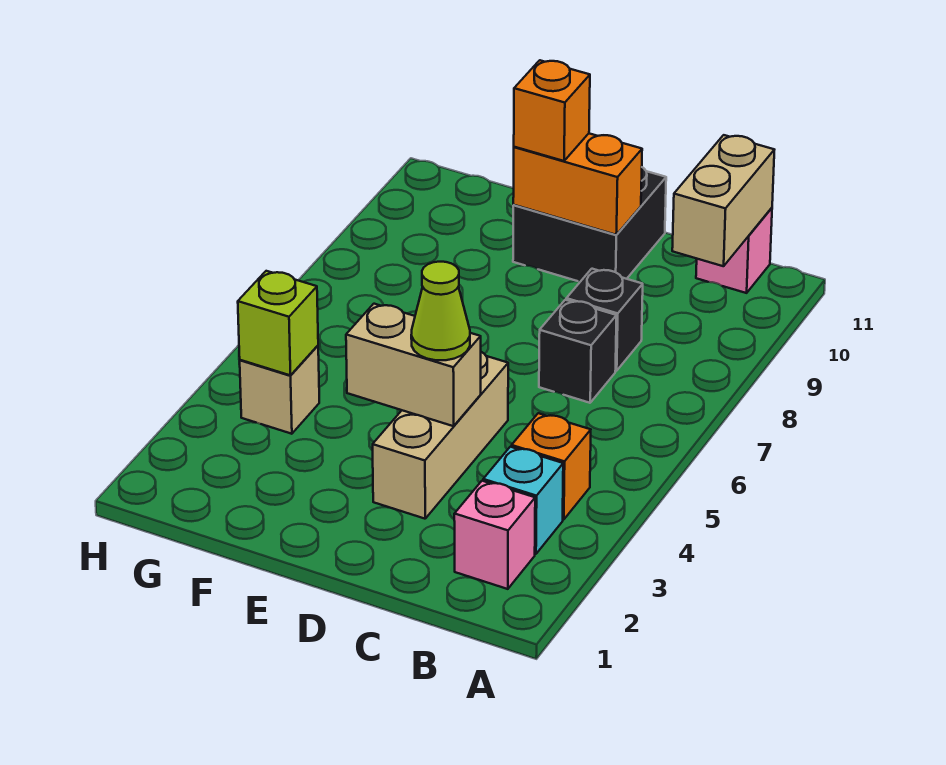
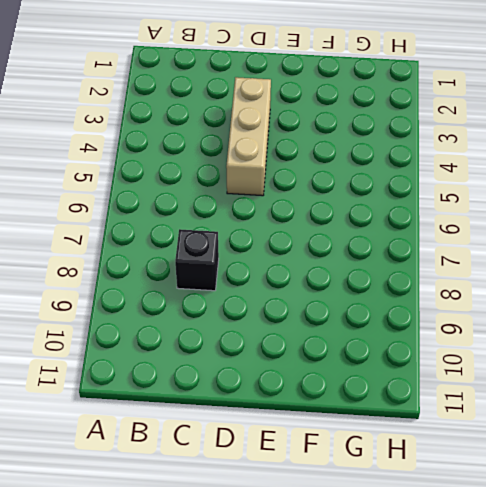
none -> pink brick B2 level 1
none -> cyan brick B3 level 1
none -> orange brick B4 level 1

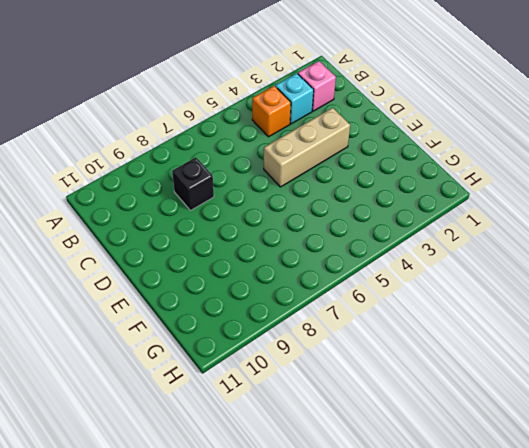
none -> pink brick B11 level 1
none -> black brick C7 level 1
none -> black brick D10:E11 level 1

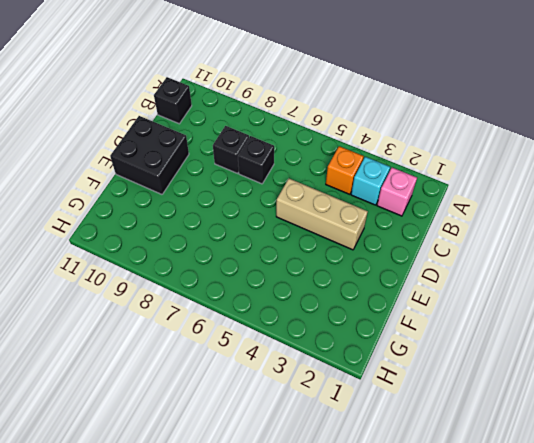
black brick B11 level 1 -> pink brick B11 level 1
none -> tan brick G4 level 1
none -> tan brick B10:B11 level 2
none -> tan brick D4:E4 level 2

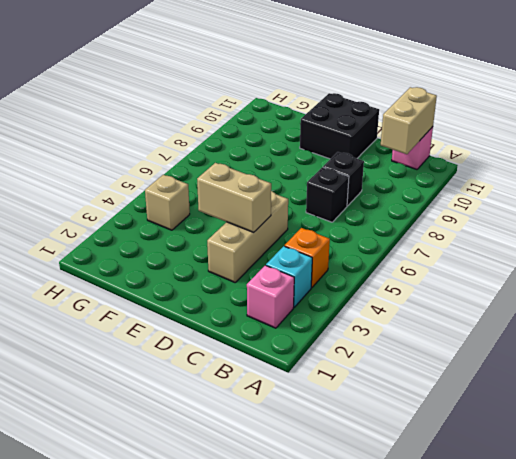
none -> orange brick D10:E10 level 2
none -> lime brick G4 level 2
none -> lime cone D4 level 3

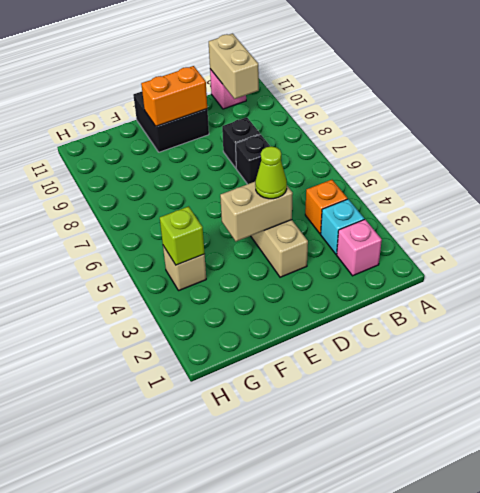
none -> orange brick E10 level 3

